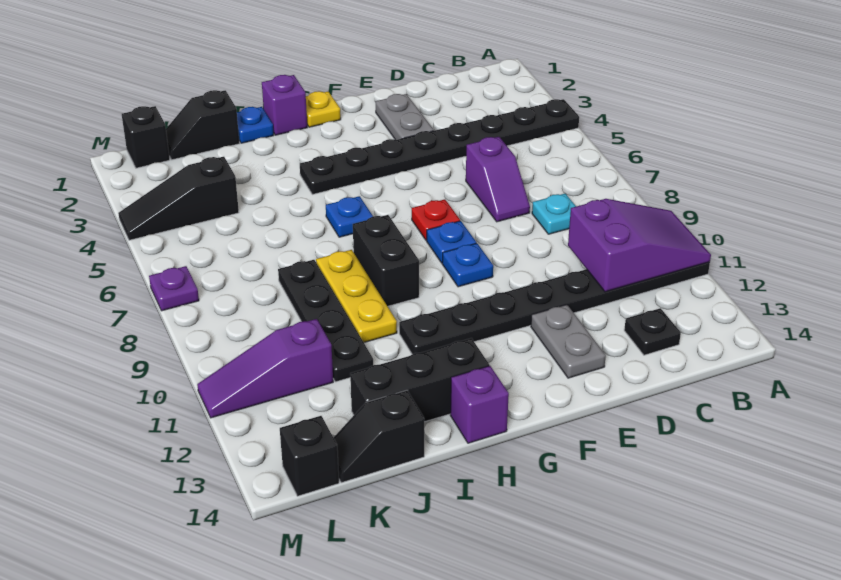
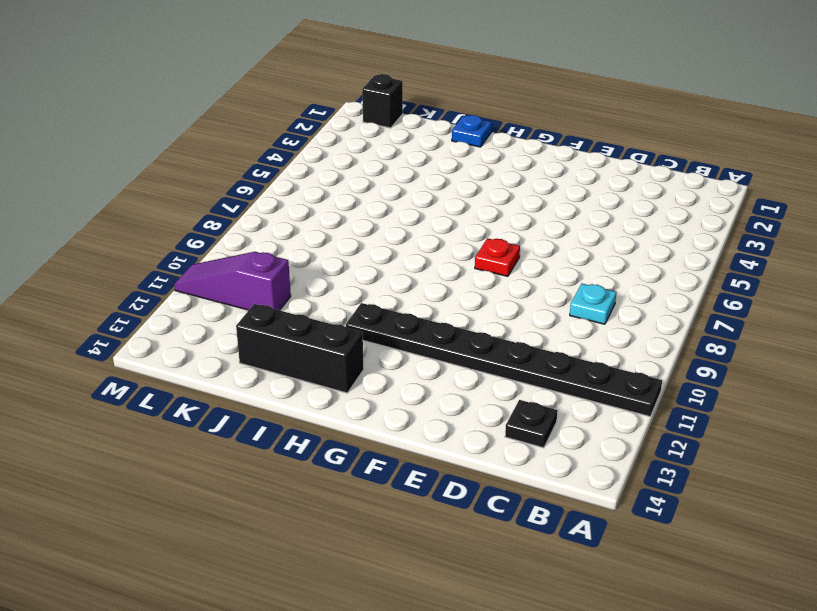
none -> black plate A4:H4 level 1
none -> purple slope D6:D7 level 1 top 6
none -> grey plate E2:E3 level 1

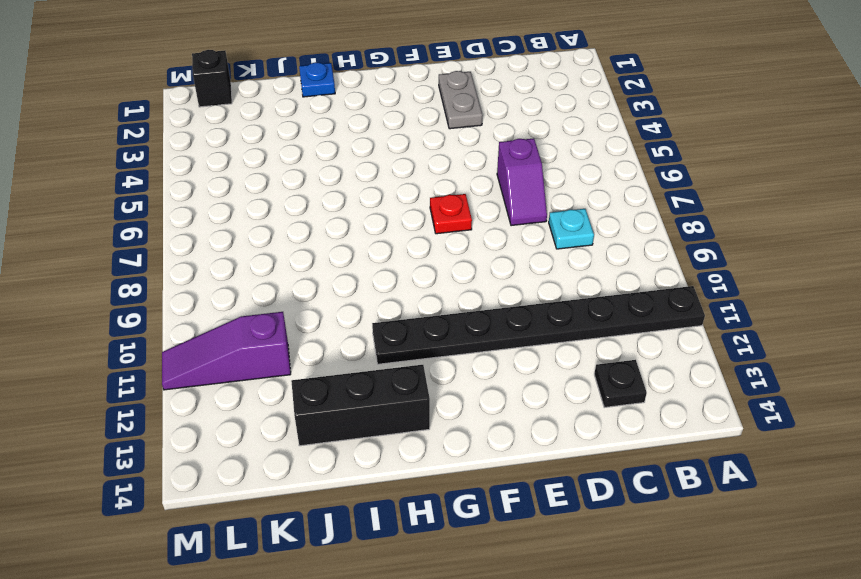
none -> black plate A4:H4 level 1
none -> grey plate E12:E13 level 1
none -> blue plate F8 level 1

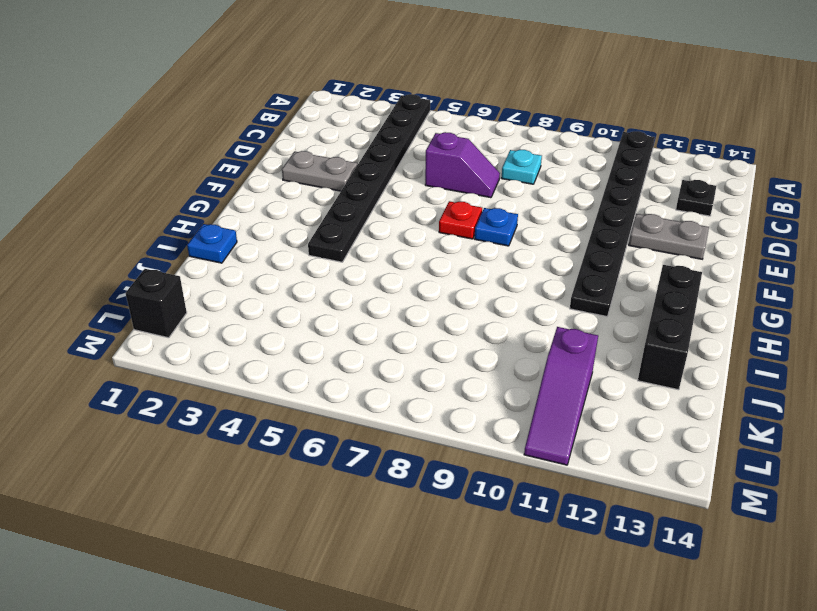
none -> blue plate F9 level 1
none -> yellow plate G1 level 1
none -> purple brick H1 level 1

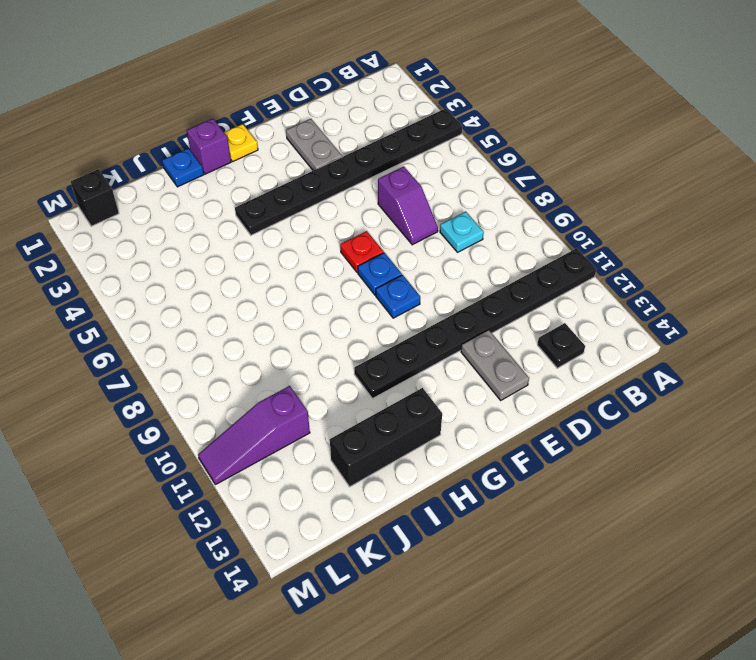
none -> blue plate H6 level 1
none -> black brick H8:H9 level 1
none -> purple brick H14 level 1

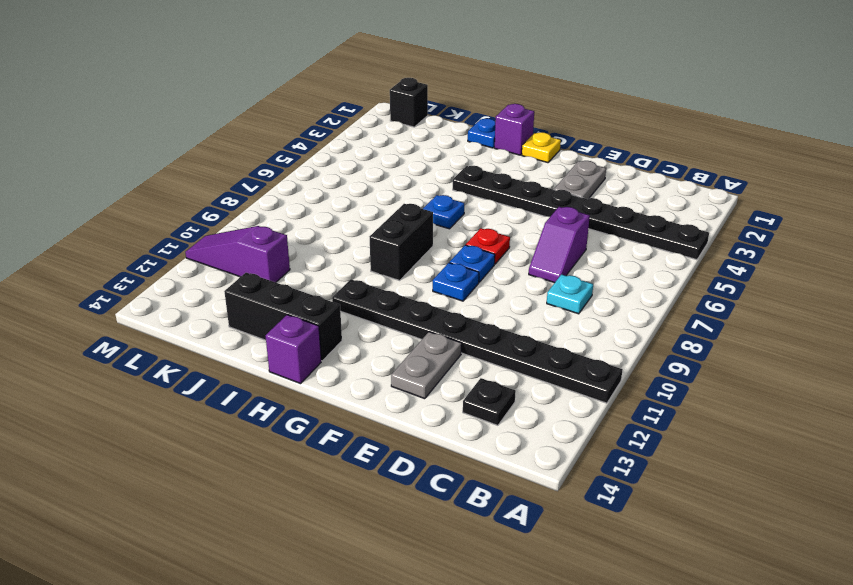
none -> yellow plate I8:I10 level 1
none -> black slope J1:K1 level 1 top J
none -> black plate J8:J11 level 1

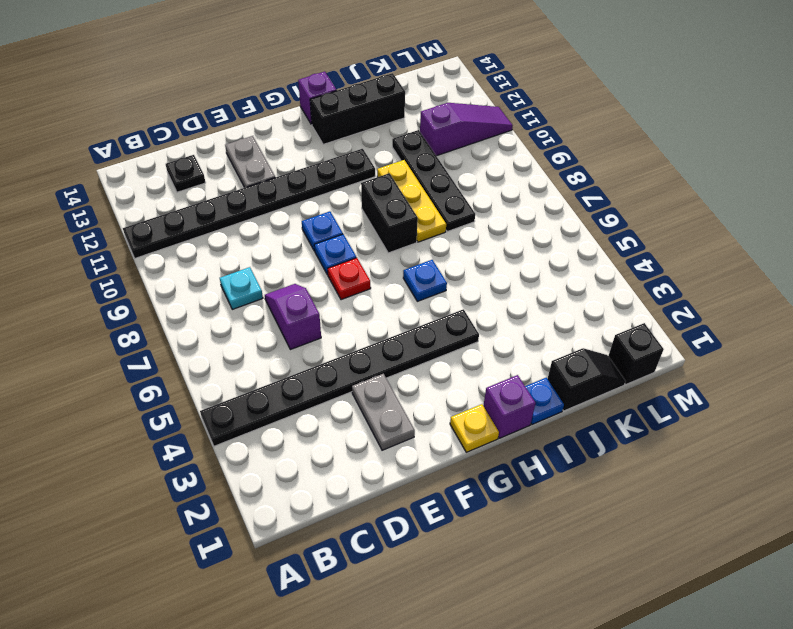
none -> black slope J14:K14 level 1 top J
none -> black slope K4:M4 level 1 top K
none -> black brick L14 level 1

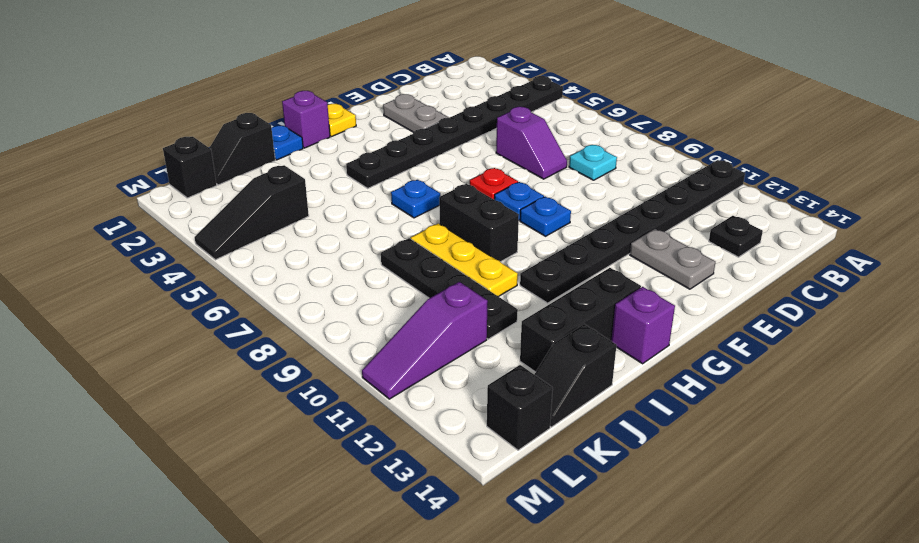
none -> purple plate M7 level 1
none -> purple slope A10:C11 level 2 top C

